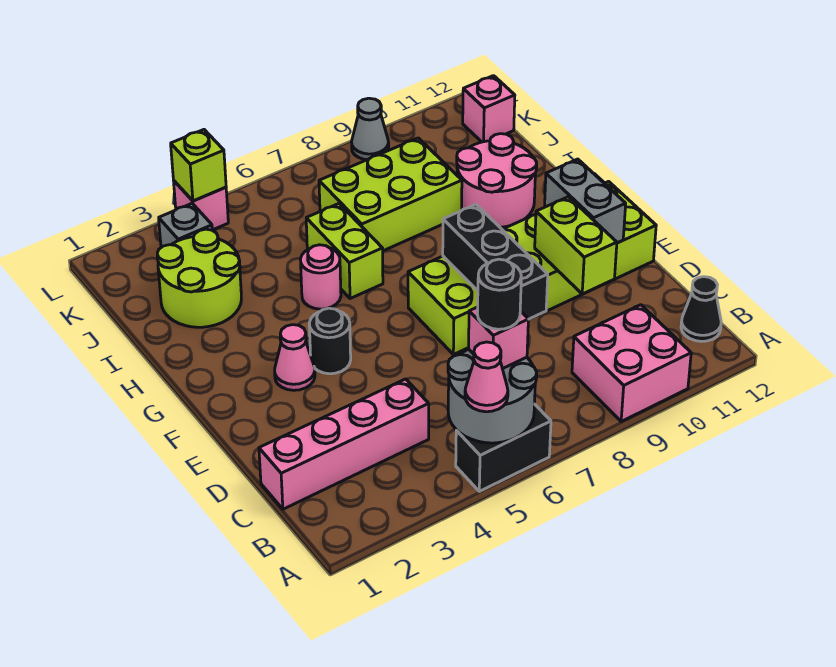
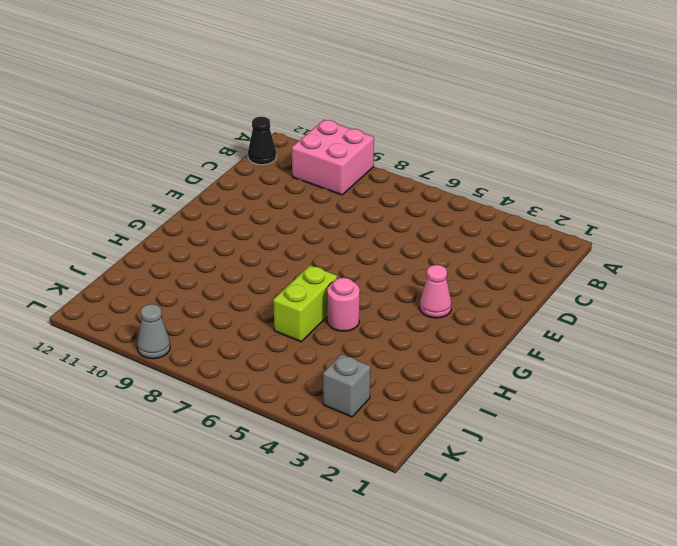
none -> black brick A5:A6 level 1
none -> pink brick C1:C4 level 1
none -> lime brick E7:F12 level 1

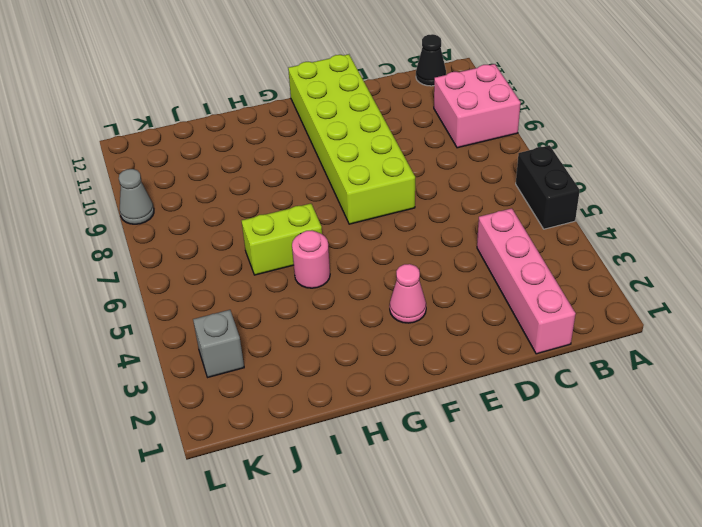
none -> black round brick F4 level 1
none -> pink round brick H10:I11 level 1
none -> lime round brick I2:J3 level 1

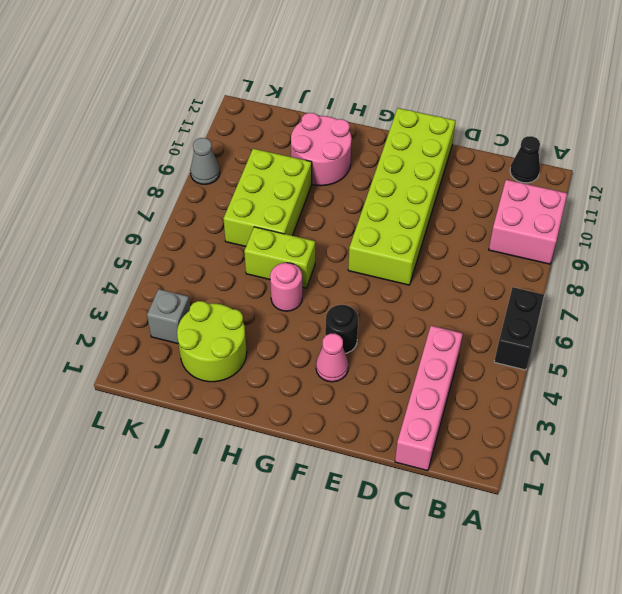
none -> pink brick K12 level 1
none -> pink brick L4 level 1
none -> grey round brick A5:B6 level 2

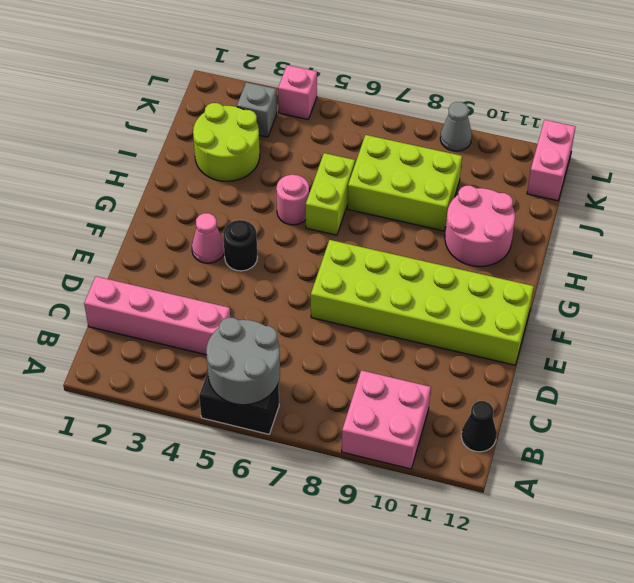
pink brick K12:L12 level 1 -> pink brick K12 level 1
none -> black brick D8:F8 level 2
none -> lime brick D10:E10 level 2
none -> grey brick E11:F11 level 2

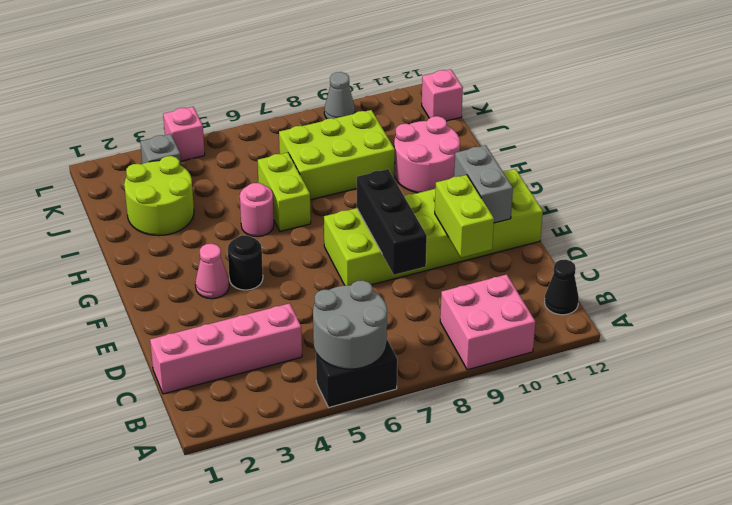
none -> lime brick L4 level 2
none -> pink cone A5 level 3
none -> pink brick B6 level 3

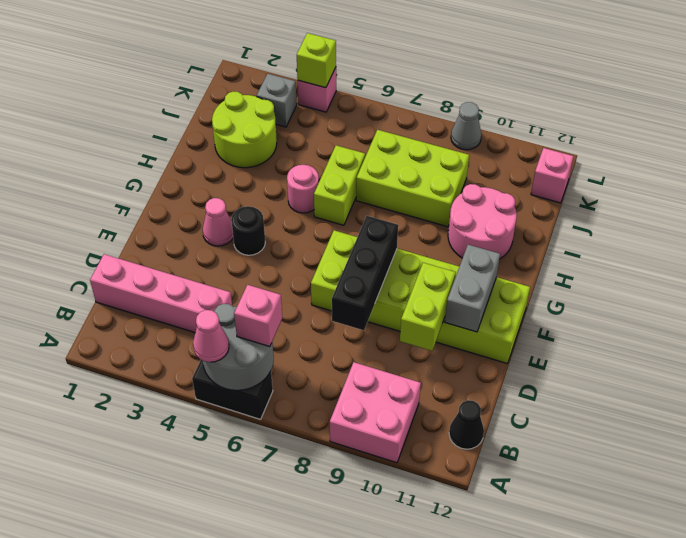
none -> black round brick B6 level 4

